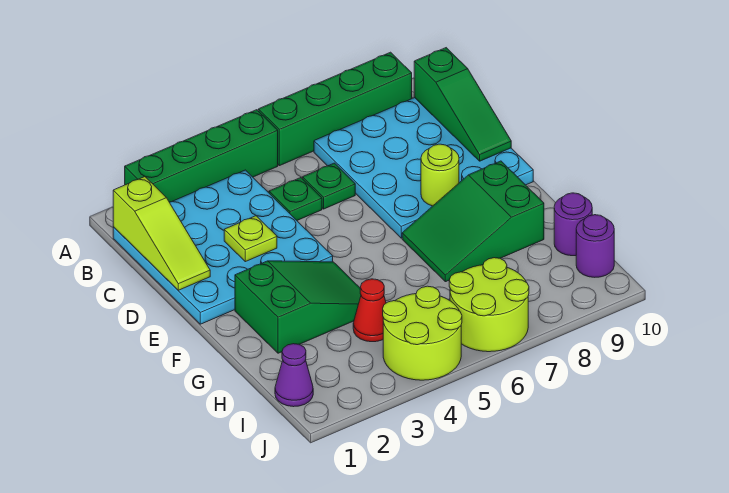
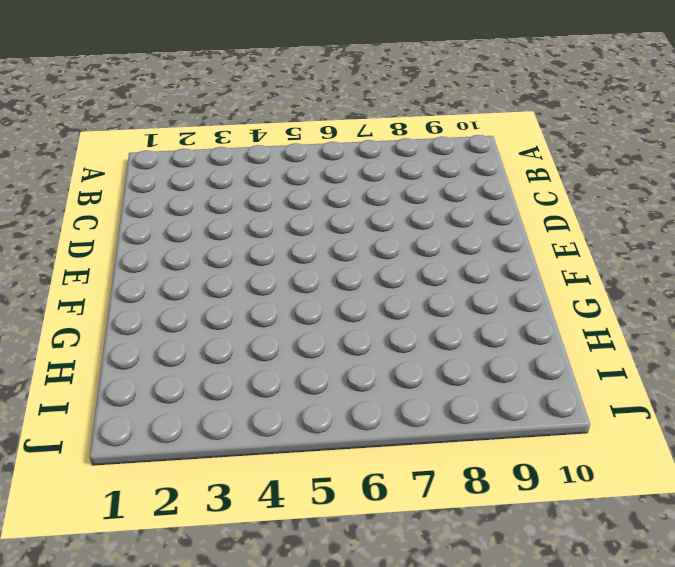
none -> green brick A2:A5 level 1
none -> green brick A6:A9 level 1
none -> cyan plate B1:E4 level 1

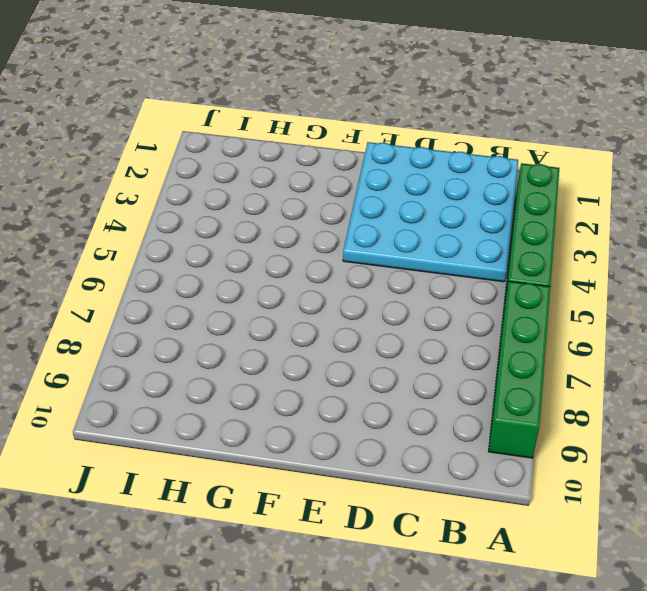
none -> cyan plate B7:E10 level 1
none -> green plate C5 level 1
none -> green plate C6 level 1

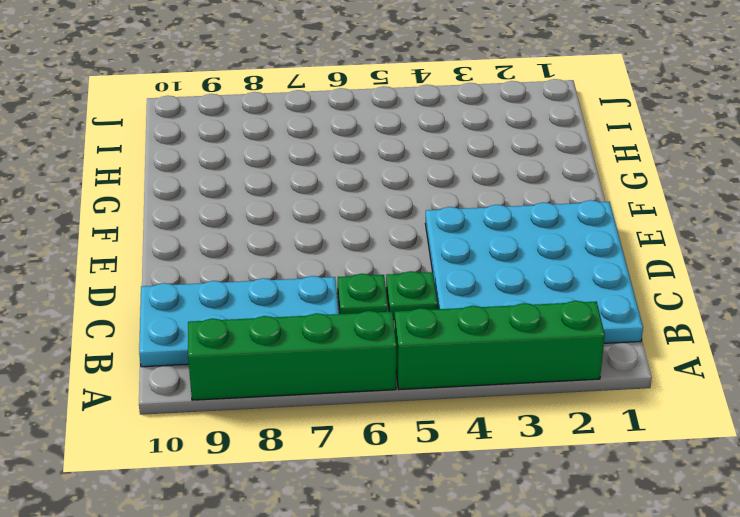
cyan plate B7:C10 level 1 -> cyan plate B7:E10 level 1
none -> green slope F2:G4 level 1 top 2
none -> green slope F7:G9 level 1 top 9
none -> red cone H4 level 1

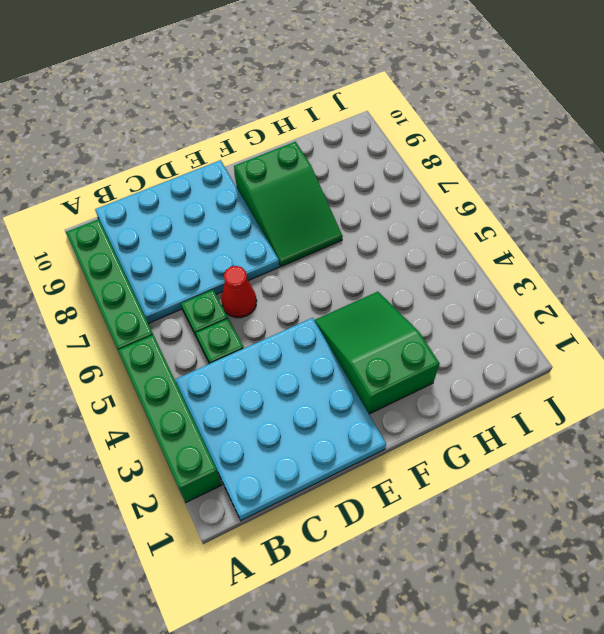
red cone D6 level 1 -> red cone H4 level 1
none -> purple round brick H10 level 1
none -> purple cone I1 level 1
none -> lime round brick I4:J5 level 1

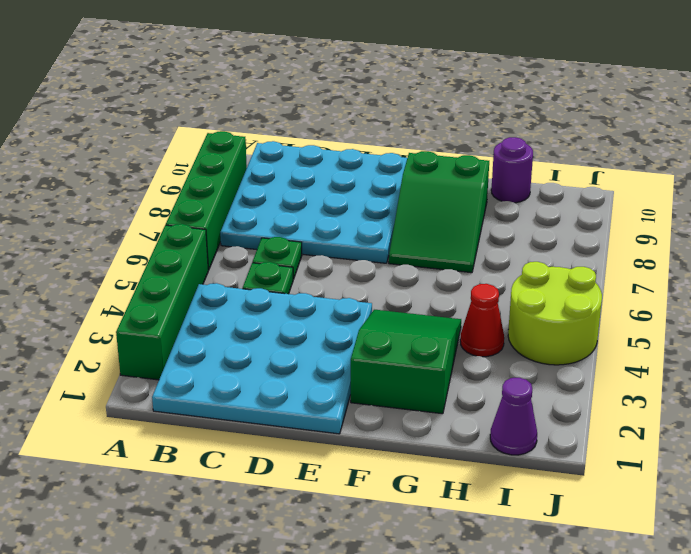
none -> lime round brick I6:J7 level 1
none -> purple round brick I10 level 1
none -> lime slope B1:D1 level 2 top B

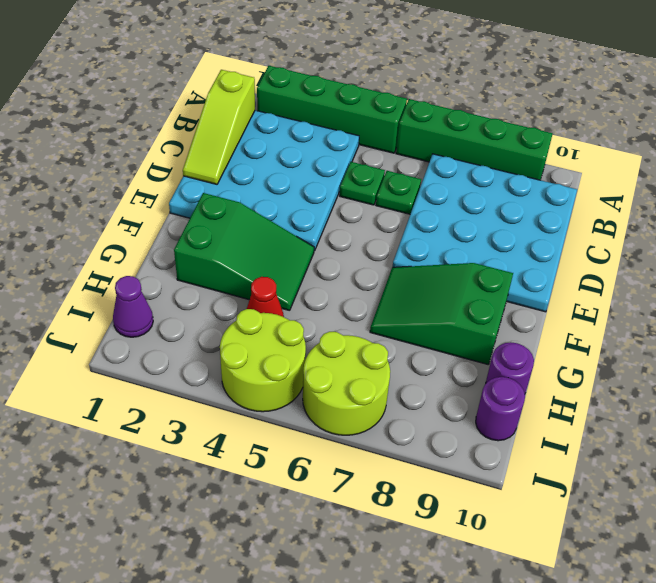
none -> green slope B10:D10 level 2 top B
none -> lime plate D3 level 2
none -> lime round brick E8 level 2

